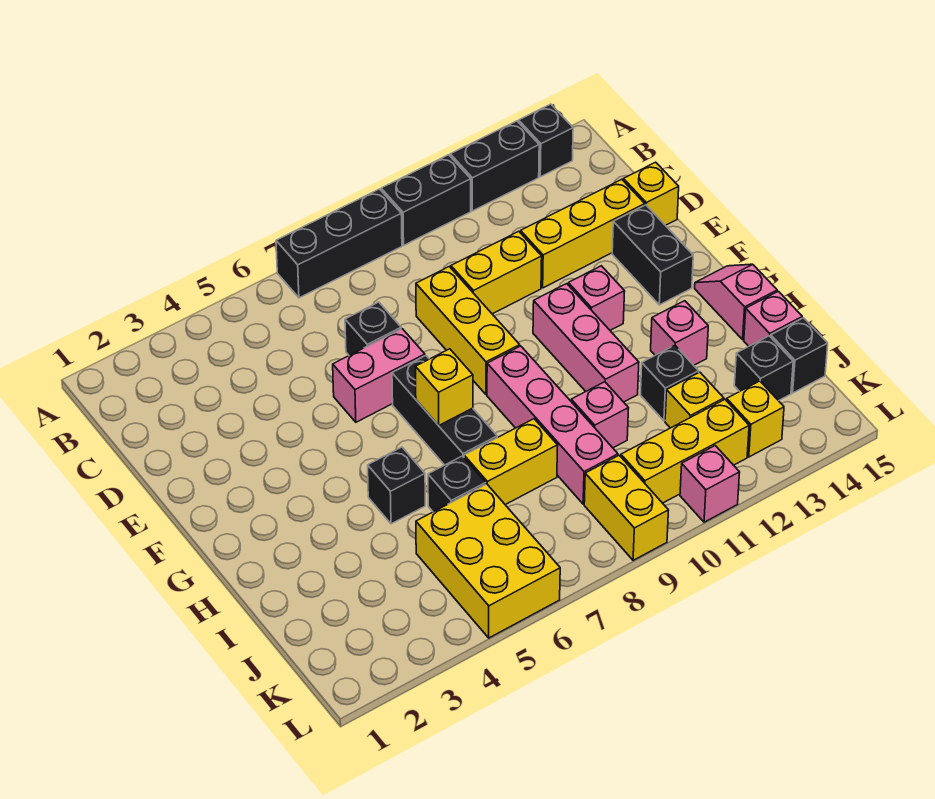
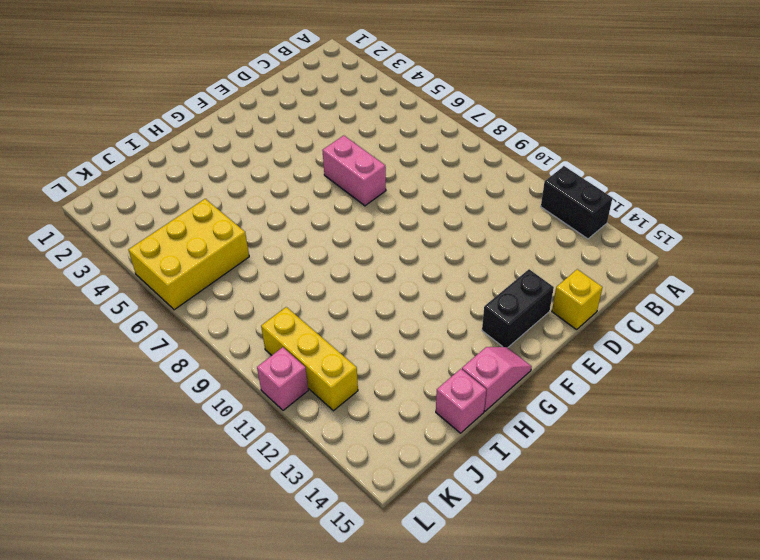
none -> black brick A7:A9 level 1
none -> black brick A10:A11 level 1
none -> black brick A14 level 1
none -> black brick D7 level 1

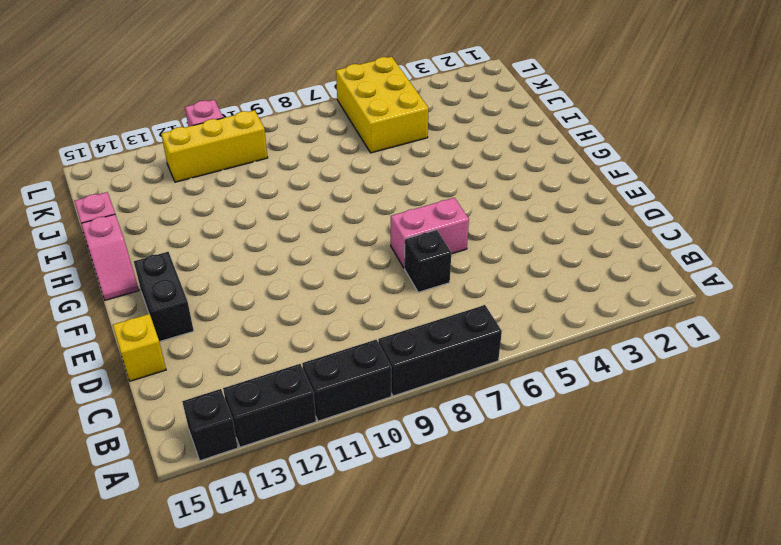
none -> yellow brick D9:F9 level 1
none -> yellow brick D10:D11 level 1
none -> yellow brick D12:D14 level 1
none -> black brick F7:H7 level 1

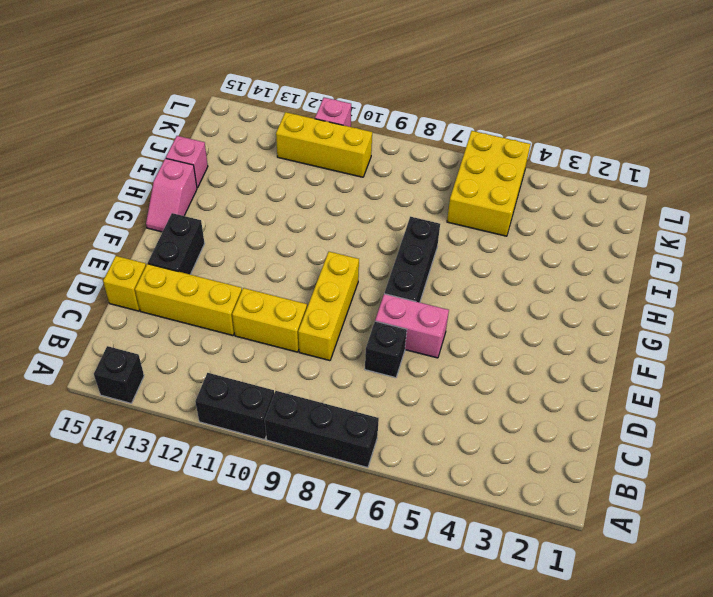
none -> black brick A12:A13 level 1
none -> pink brick F11:H11 level 1
none -> pink brick F12 level 1
none -> pink brick G9:J9 level 1

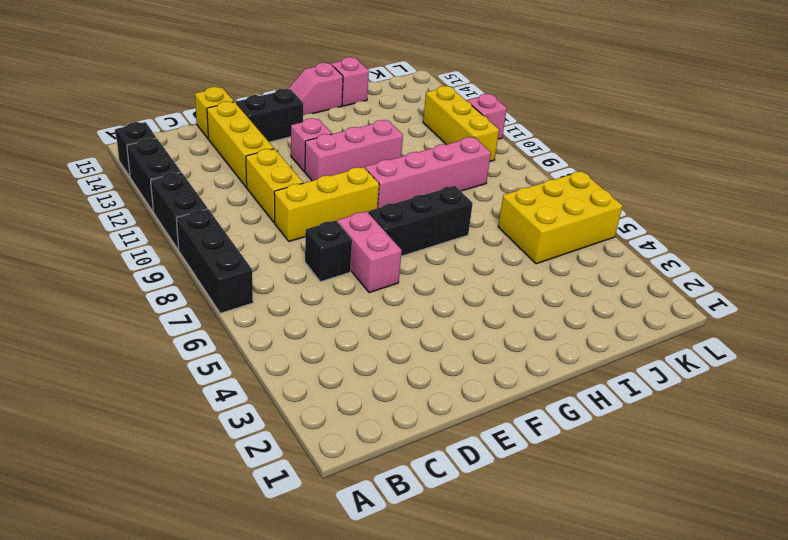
none -> black brick H5 level 1
none -> pink brick H13 level 1
none -> black brick I6 level 1
none -> yellow brick I7:I8 level 1

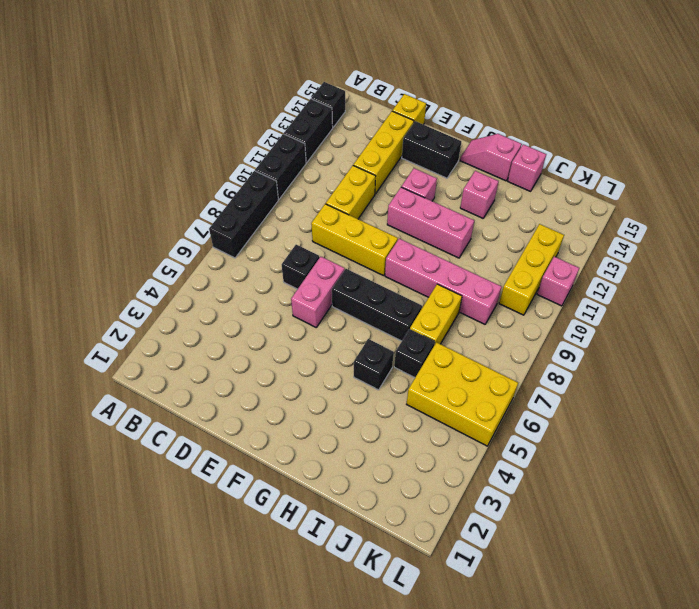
none -> pink brick I10 level 1
none -> black brick I12 level 1
none -> yellow brick J12 level 1
none -> black brick J14 level 1

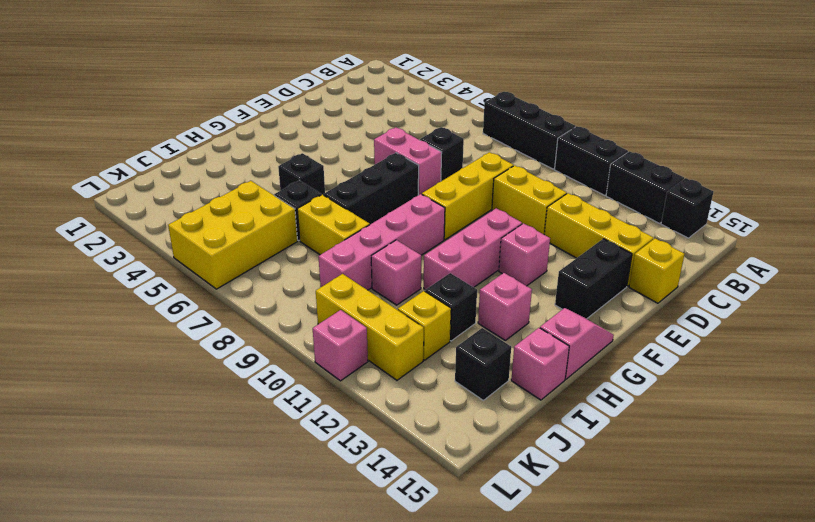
none -> black brick J15 level 1
none -> yellow brick K9:L9 level 1
none -> yellow brick K13 level 1
none -> yellow brick G7 level 2

